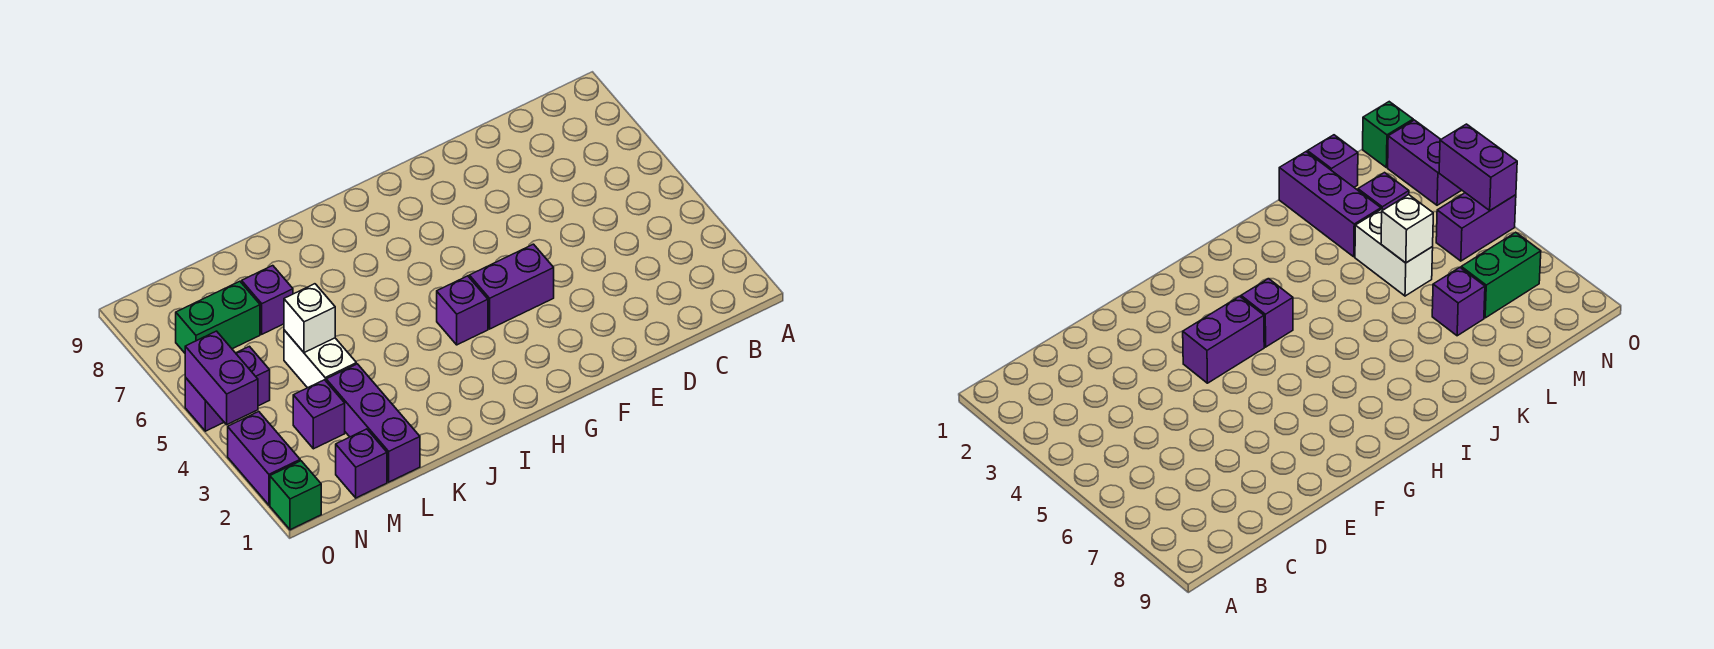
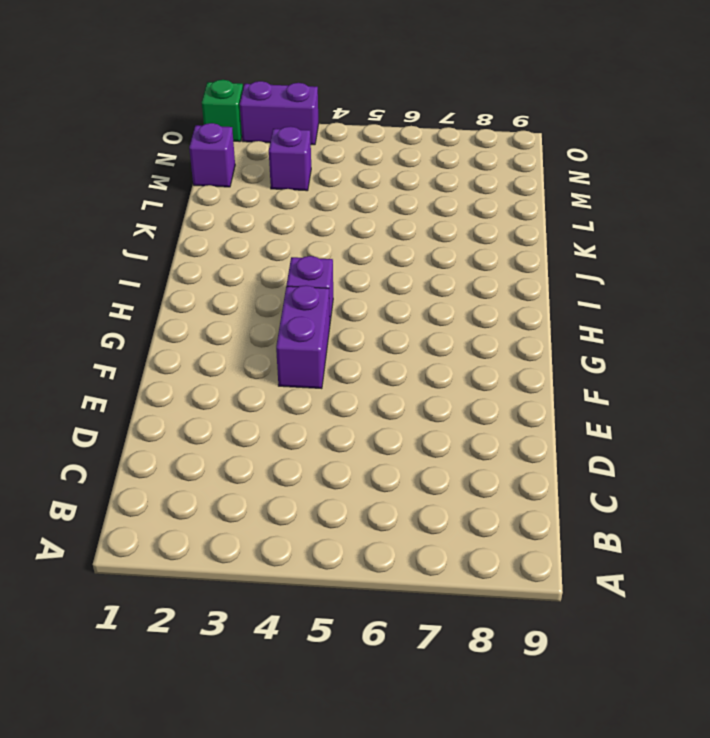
none -> purple brick L1:L3 level 1
none -> white brick L4:L5 level 1
none -> purple brick L7 level 1

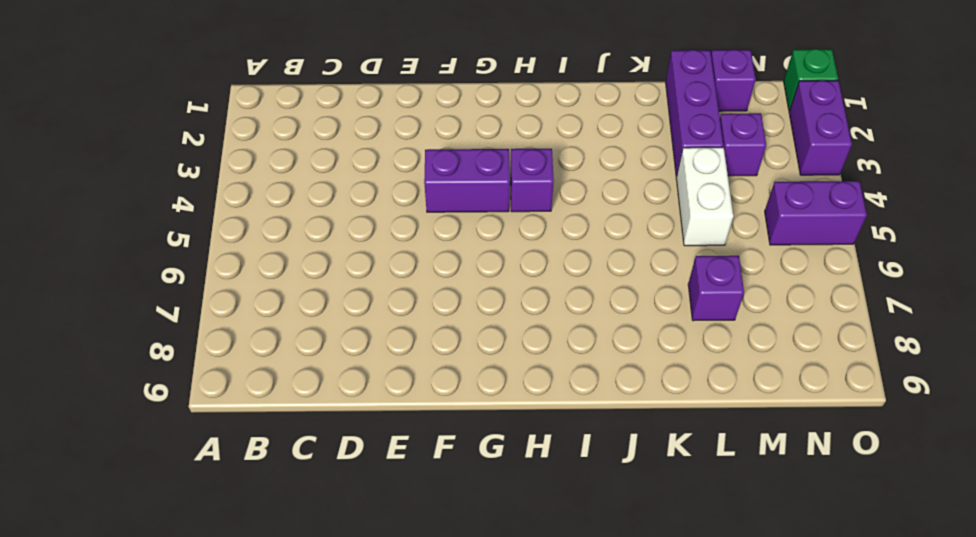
none -> green brick M7:N7 level 1
none -> white brick L5 level 2
none -> purple brick O4:O5 level 2

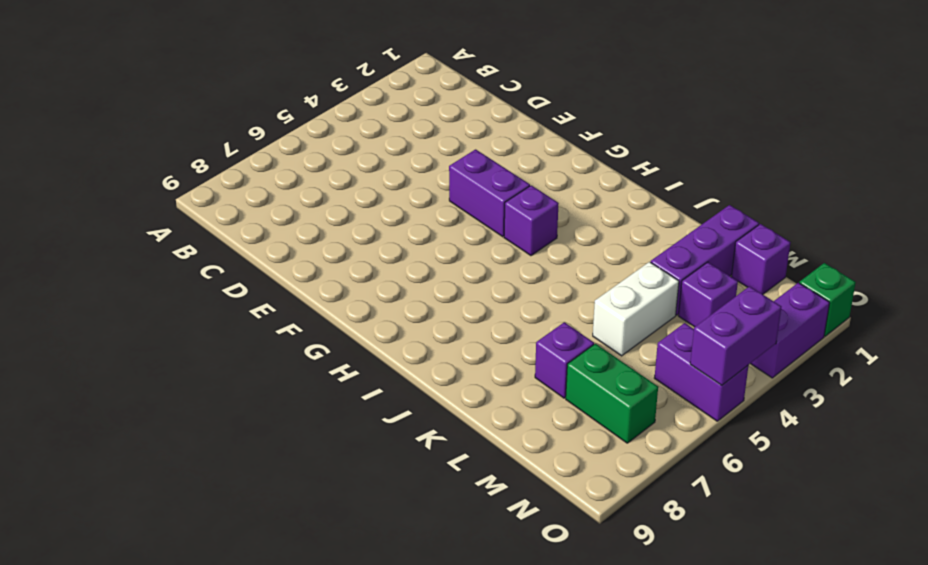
none -> white brick L5 level 2

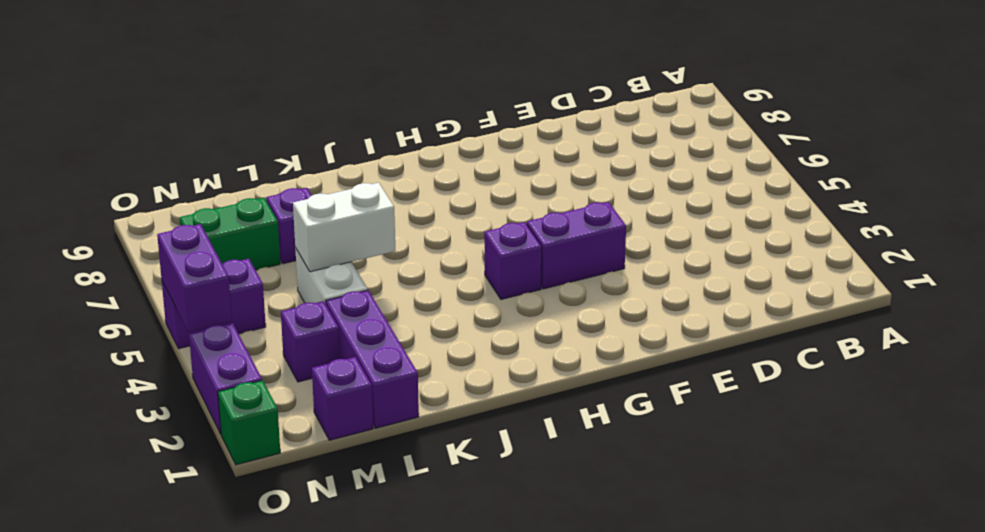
white brick K5:L5 level 2 -> white brick L5 level 2

